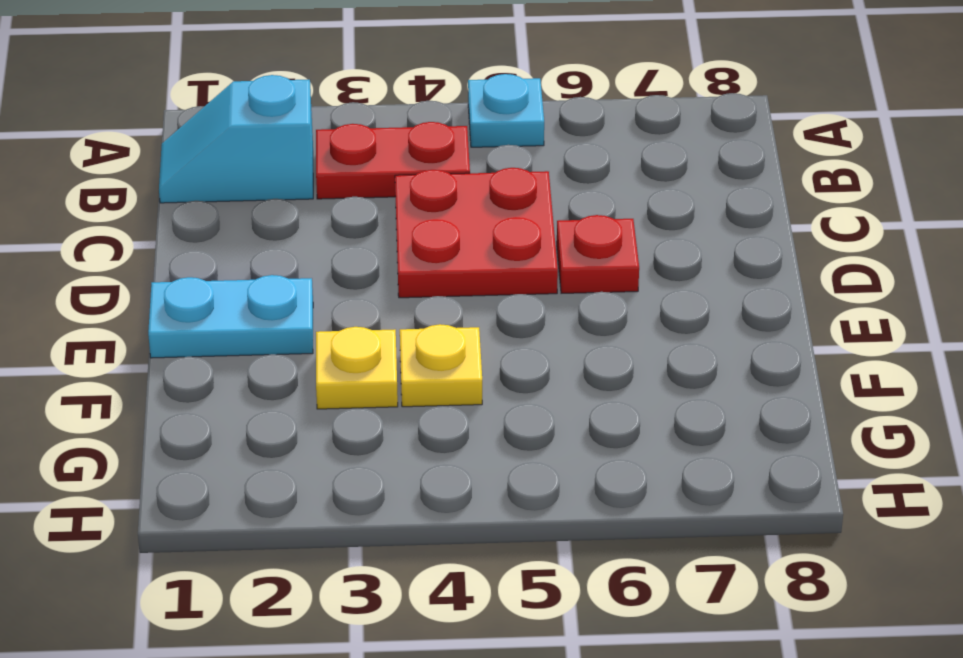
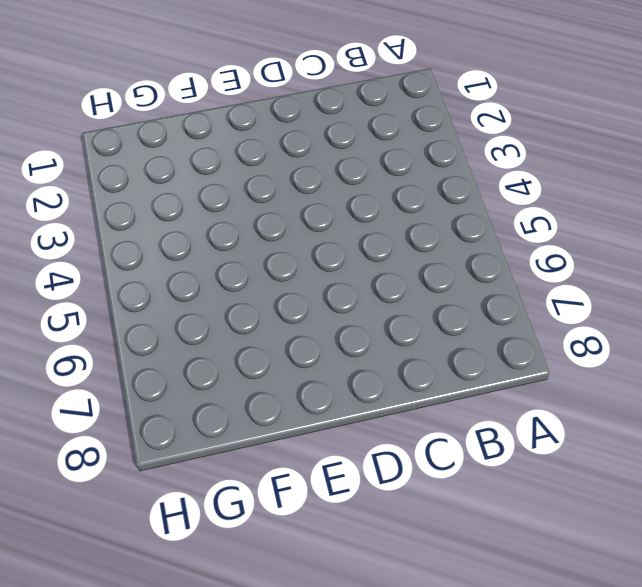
none -> cyan plate A5 level 1
none -> cyan slope B1:B2 level 1 top 2

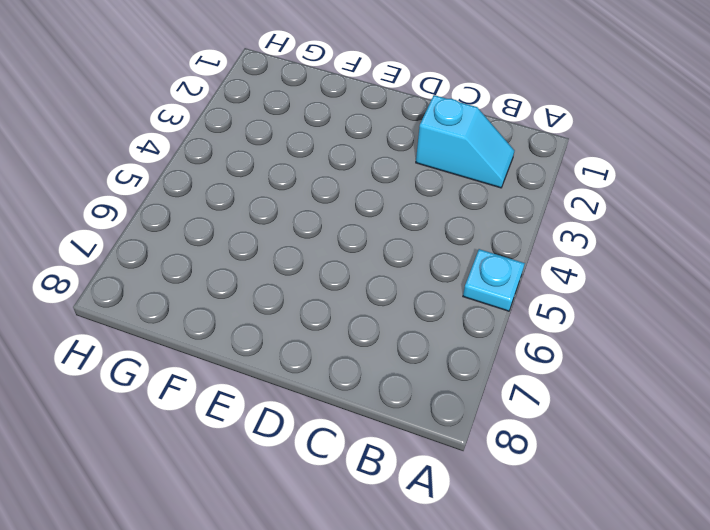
cyan slope B2:C2 level 1 top C -> cyan slope B1:B2 level 1 top 2
none -> red plate B3:B4 level 1
none -> red plate C4:D5 level 1

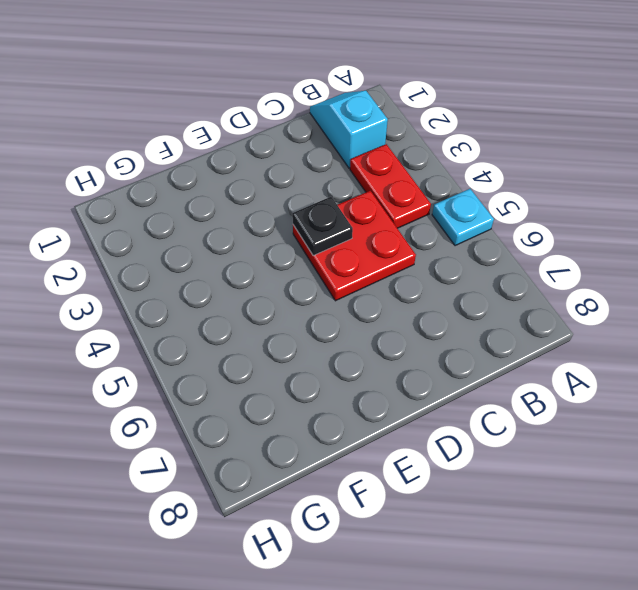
black plate D4 level 2 -> none
none -> red plate D6 level 1
none -> cyan plate E1:E2 level 1

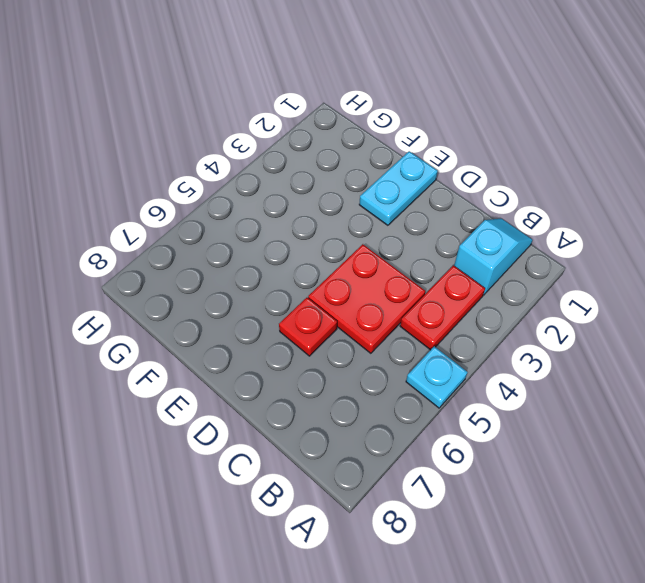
none -> yellow plate F3 level 1
none -> yellow plate F4 level 1

